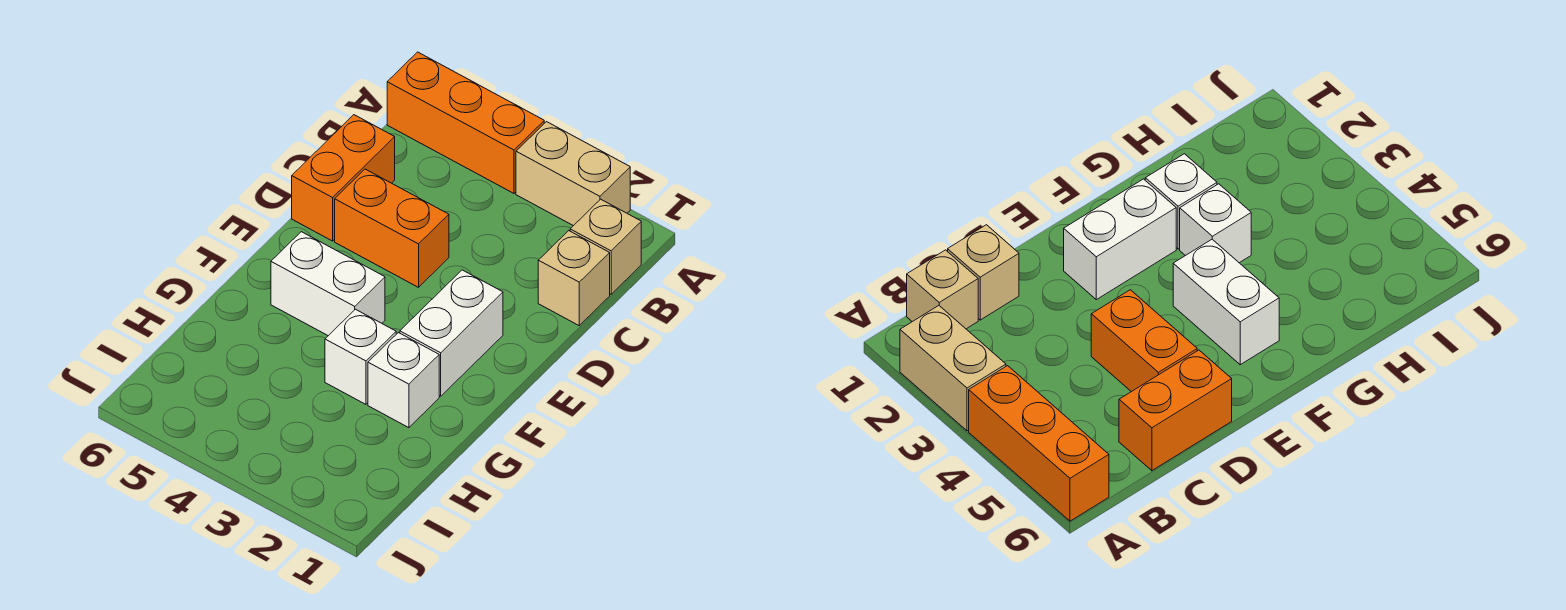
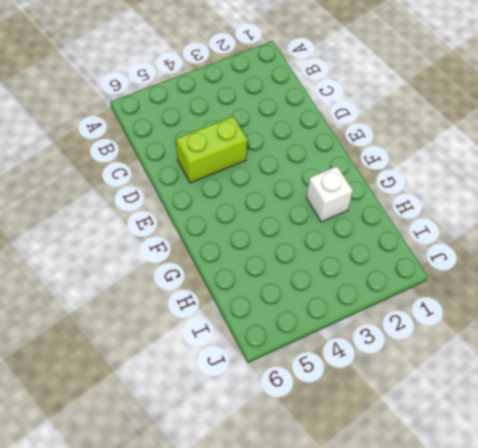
lime brick D4:D5 level 1 -> orange brick D4:D5 level 1
none -> tan brick A2:A3 level 1
none -> orange brick A4:A6 level 1

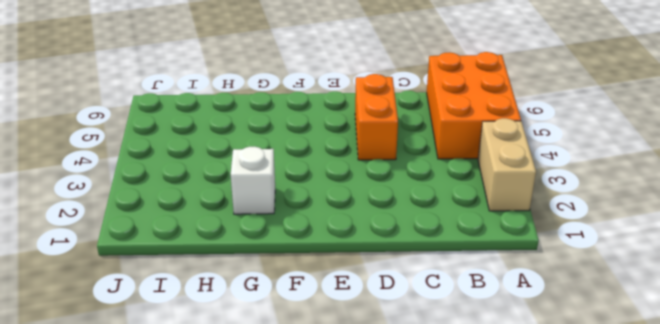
orange brick A4:B6 level 1 -> orange brick A4:A6 level 1
none -> tan brick B1 level 1
none -> tan brick C1 level 1

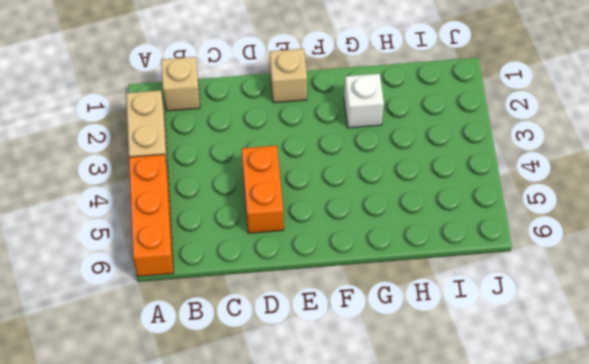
tan brick E1 level 1 -> tan brick C1 level 1
none -> orange brick C6:D6 level 1
none -> white brick E2:F2 level 1

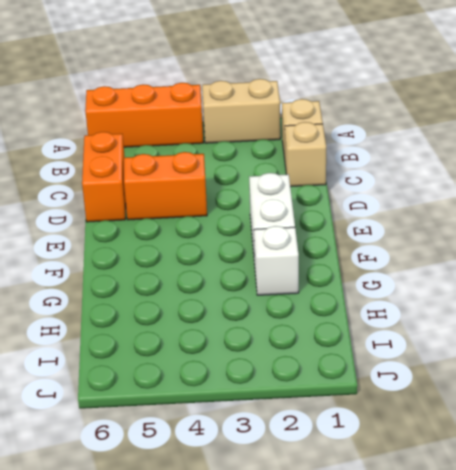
none -> white brick F4:F5 level 1
none -> white brick G3 level 1

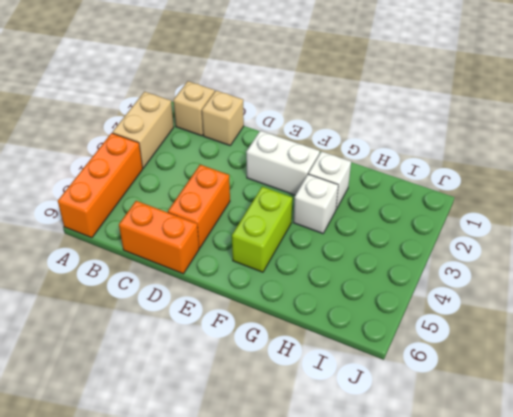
lime brick F4:F5 level 1 -> white brick F4:F5 level 1

